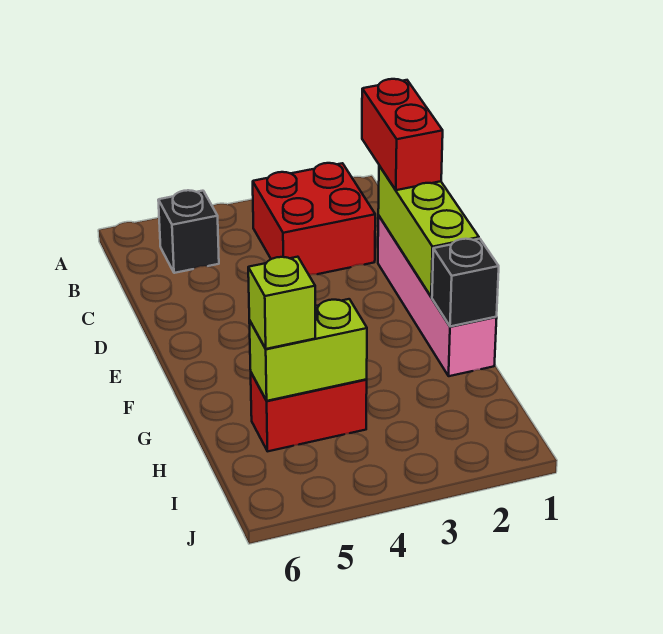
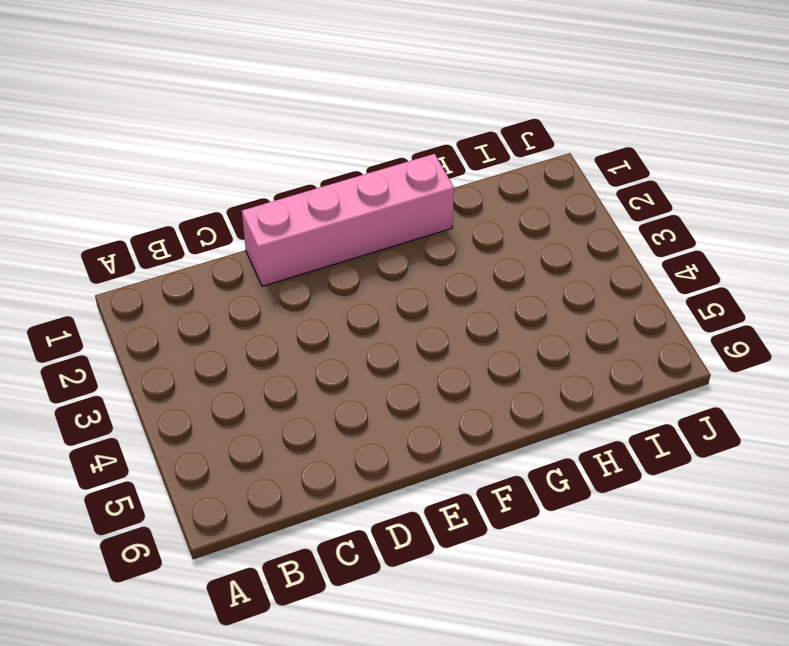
none -> red brick B2:C3 level 1
none -> black brick B5 level 1

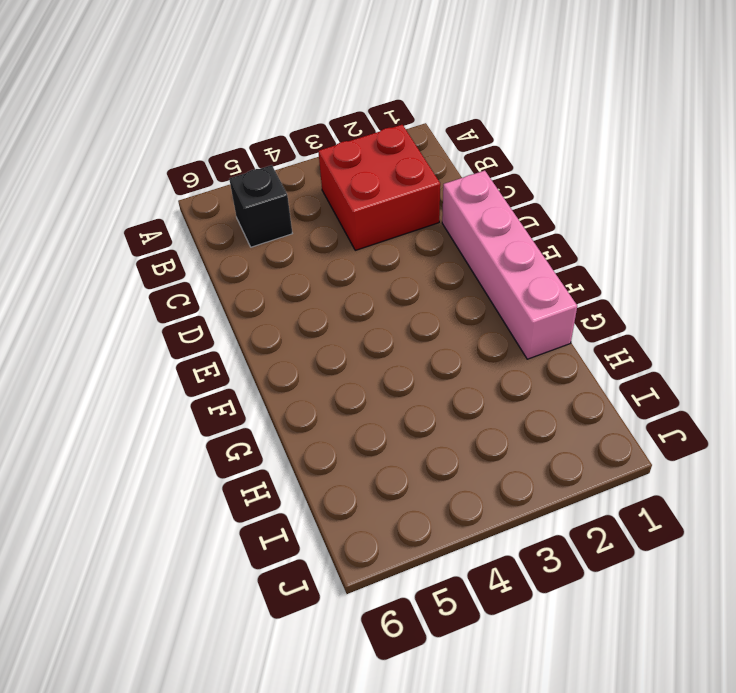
none -> red brick H4:H5 level 1
none -> lime brick D1:F1 level 2

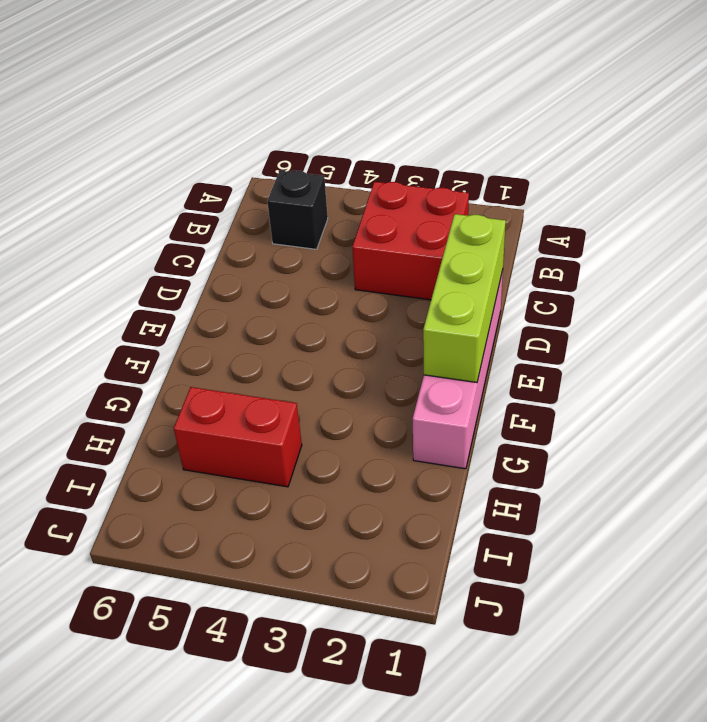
none -> black brick G1 level 2
none -> lime brick H4:H5 level 2

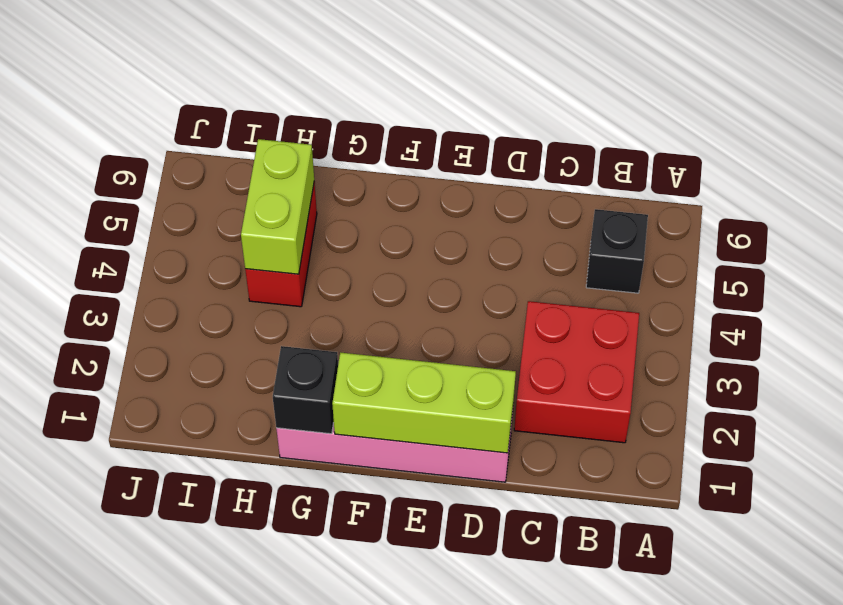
none -> red brick C1:D1 level 3
none -> lime brick H5 level 3

